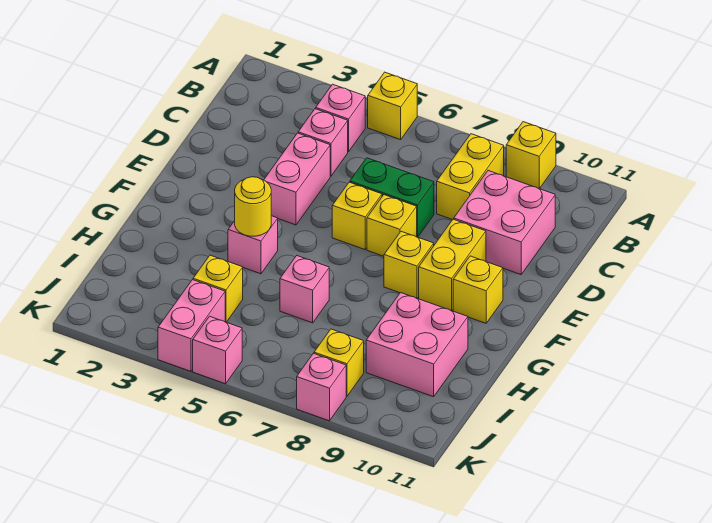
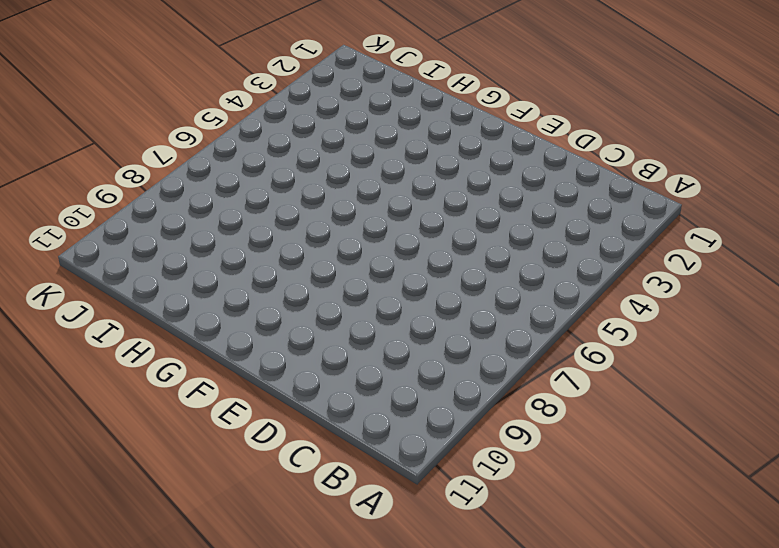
none -> yellow brick A5 level 1
none -> yellow brick A9 level 1
none -> pink brick B4 level 1

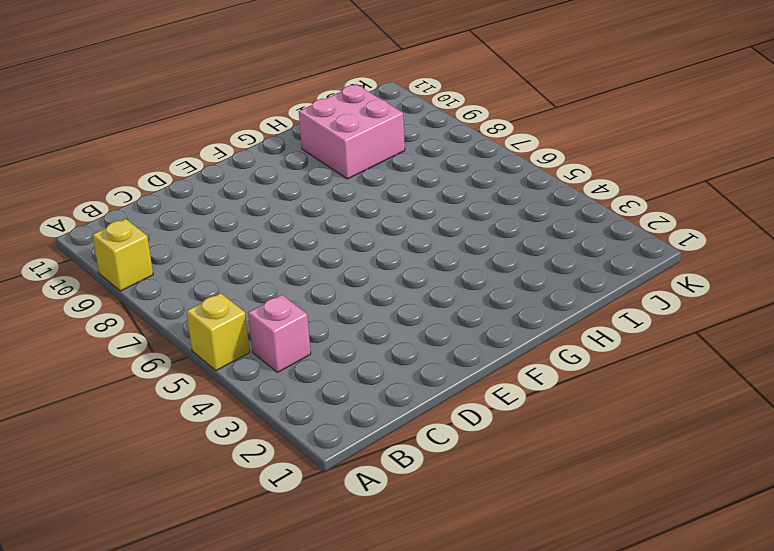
none -> yellow brick B8:C8 level 1
none -> pink brick C4 level 1
none -> pink brick C9:D10 level 1

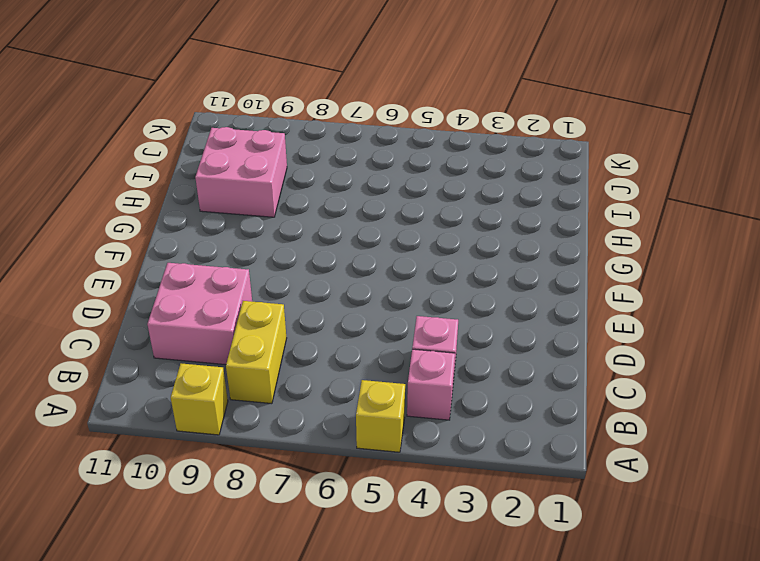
none -> pink brick D4:E4 level 1
none -> green brick D6:D7 level 1
none -> yellow brick E6 level 1

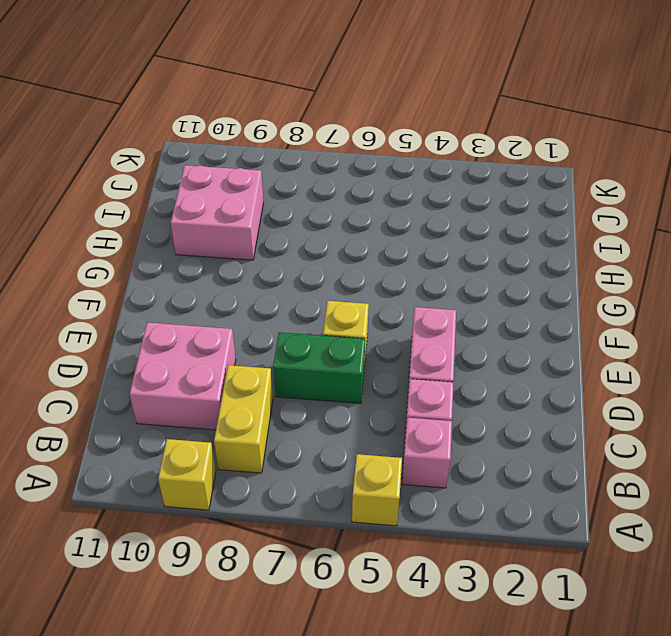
none -> yellow brick E7 level 1
none -> yellow brick E9:F9 level 1
none -> yellow brick F8 level 1

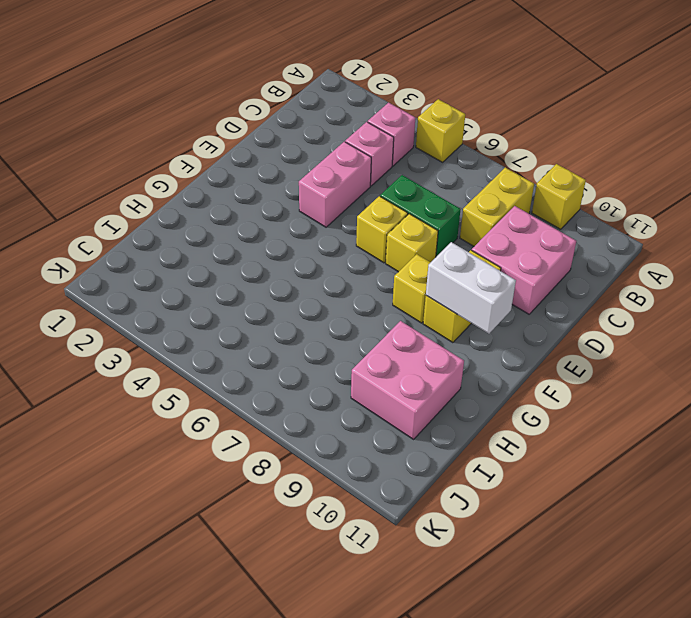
white brick F9:F10 level 2 -> none
none -> yellow brick F10 level 1
none -> pink brick G4 level 1
none -> pink brick H6 level 1

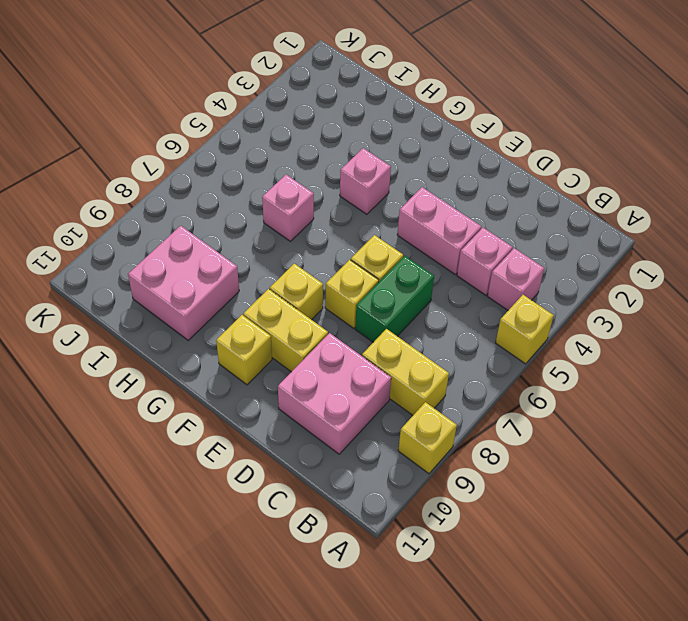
none -> yellow brick I4 level 1
none -> pink brick J4:K4 level 1
none -> yellow brick J8 level 1

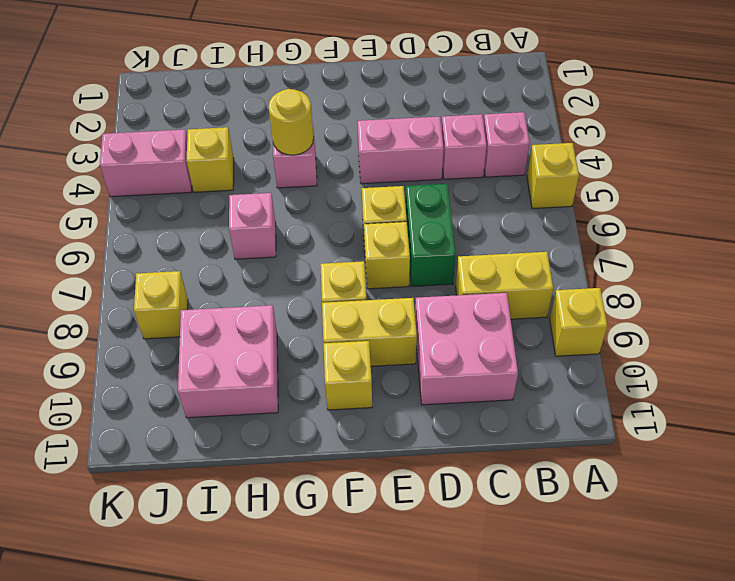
none -> pink brick K5 level 1
none -> pink brick K8 level 1

